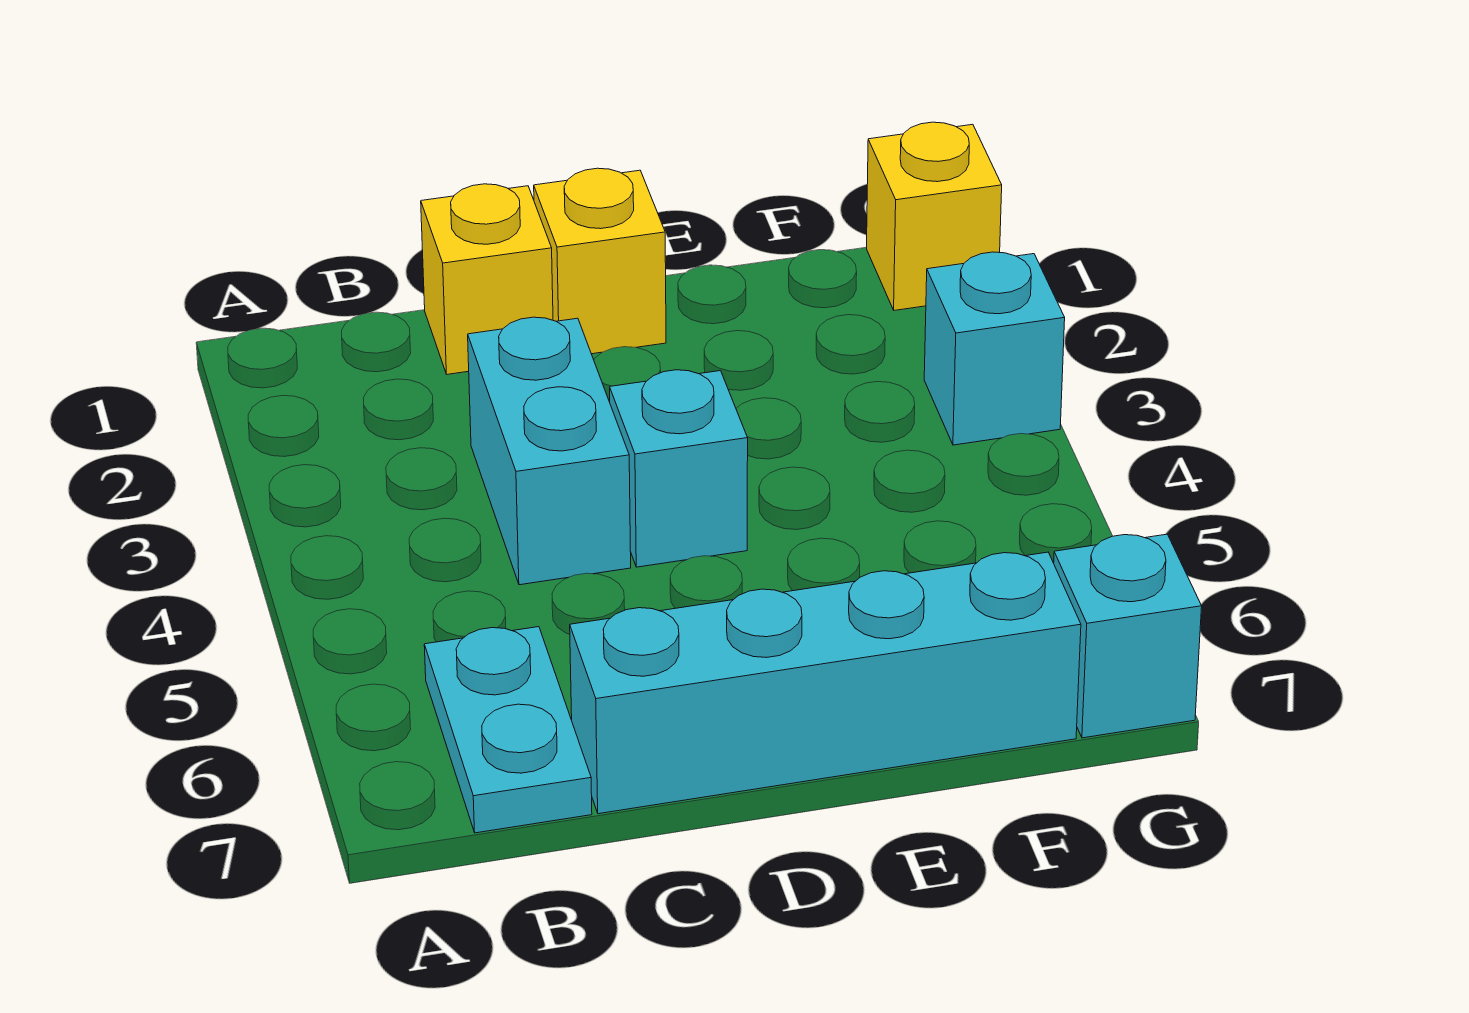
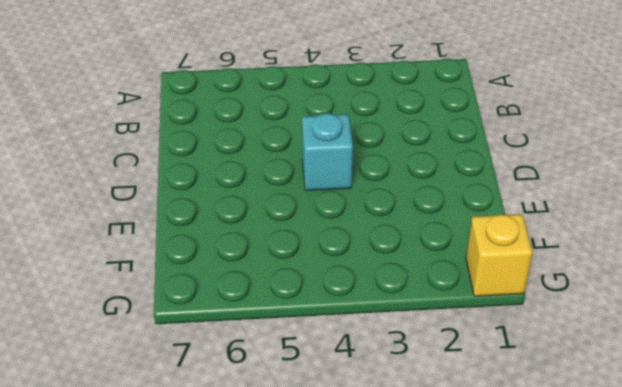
none -> cyan plate B6:B7 level 1
none -> yellow brick C1 level 1

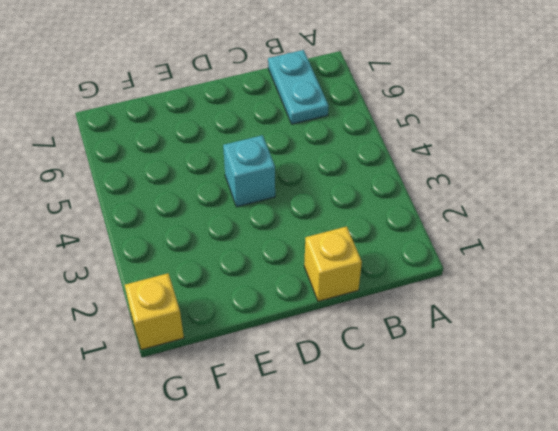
none -> cyan brick C3:C4 level 1
none -> cyan brick C7:F7 level 1

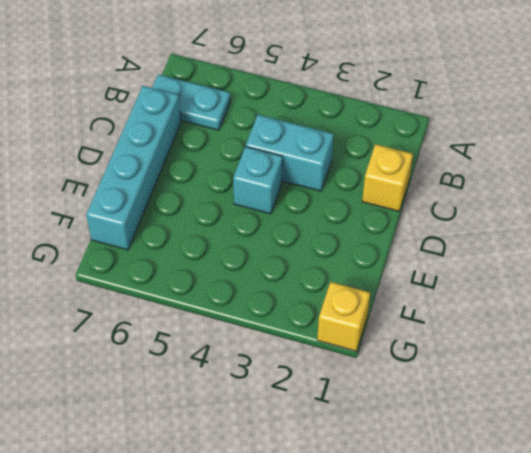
none -> yellow brick D1 level 1
none -> cyan brick G3 level 1

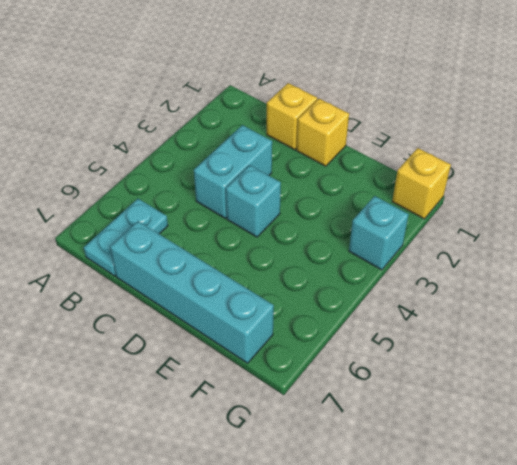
none -> cyan brick G7 level 1

